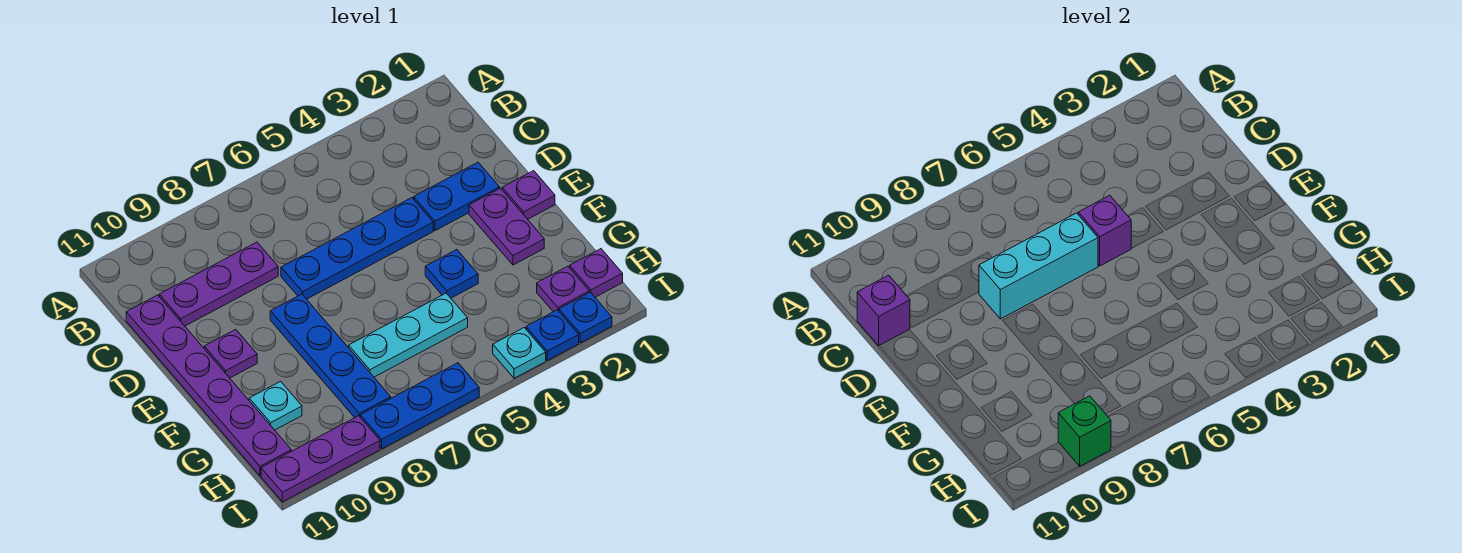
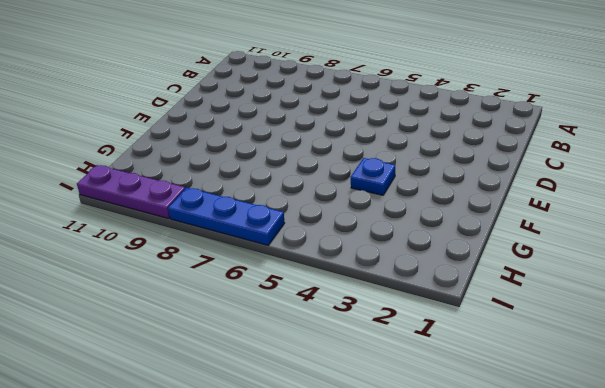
none -> purple plate C8:C10 level 1
none -> purple plate C11:H11 level 1
none -> blue plate D2:D3 level 1

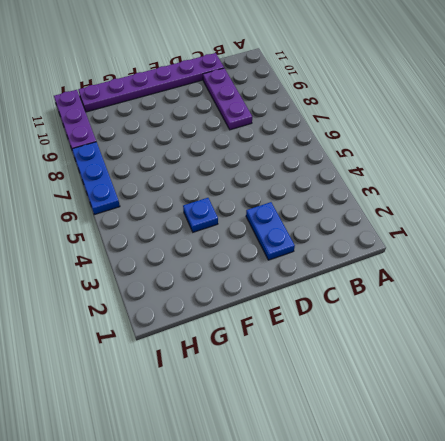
none -> blue plate D4:D7 level 1
none -> purple plate E1 level 1
none -> purple plate E2:F2 level 1

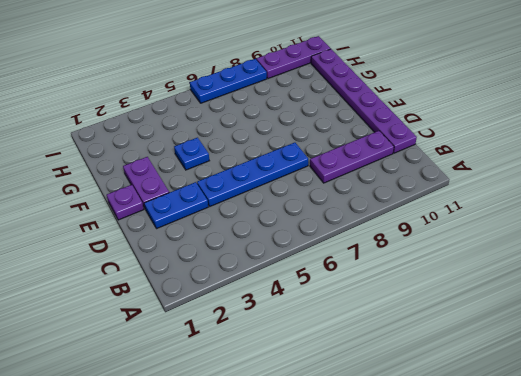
none -> blue plate E8:H8 level 1
none -> purple plate E10 level 1
none -> cyan plate G5:G7 level 1

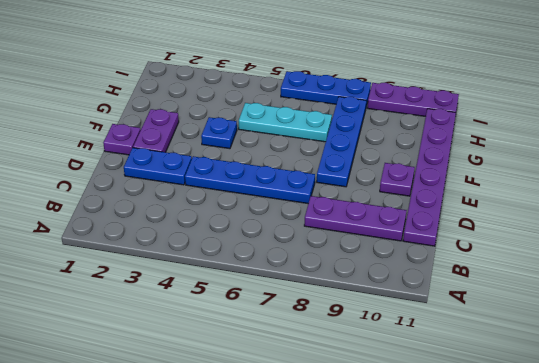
none -> cyan plate G10 level 1
none -> purple plate H1 level 1
none -> purple plate H2 level 1

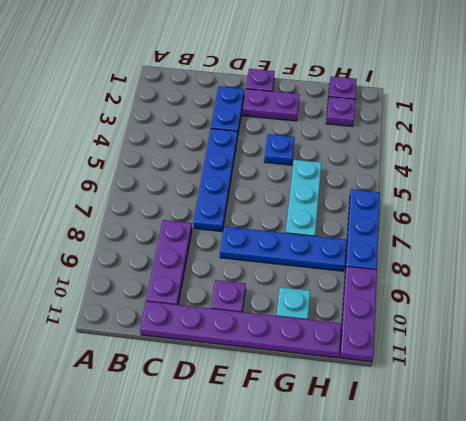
none -> blue plate I2 level 1
none -> blue plate I3 level 1
none -> cyan plate I4 level 1

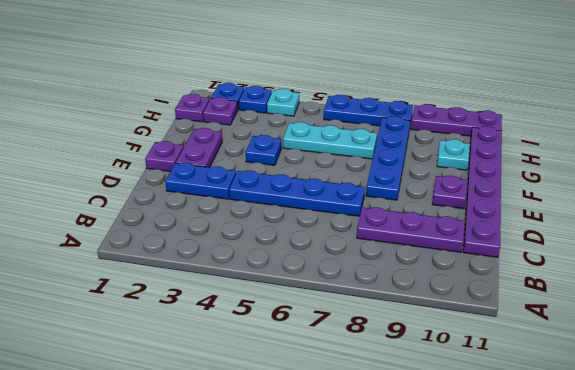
none -> purple brick C11 level 2
none -> purple brick D5 level 2
none -> cyan brick D6:D8 level 2

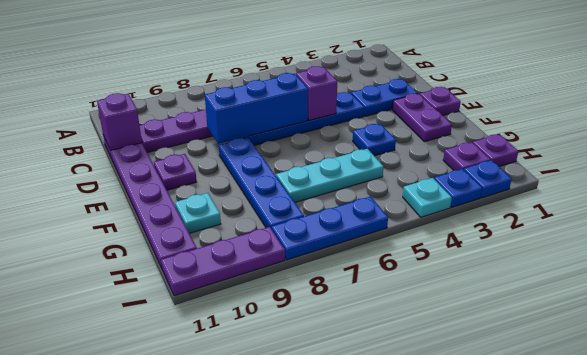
blue brick D6:D8 level 2 -> cyan brick D6:D8 level 2
none -> green brick I9 level 2

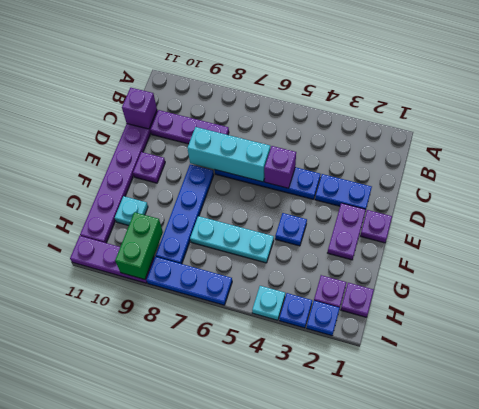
green brick H9:I9 level 2 -> green brick I9 level 2

